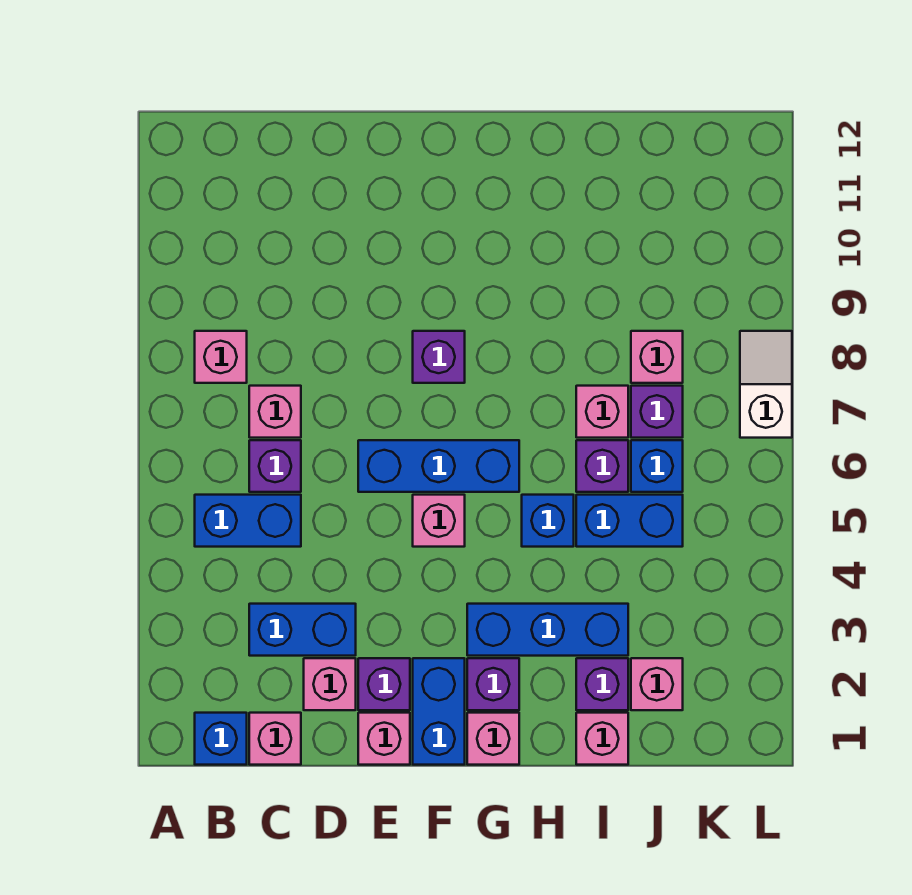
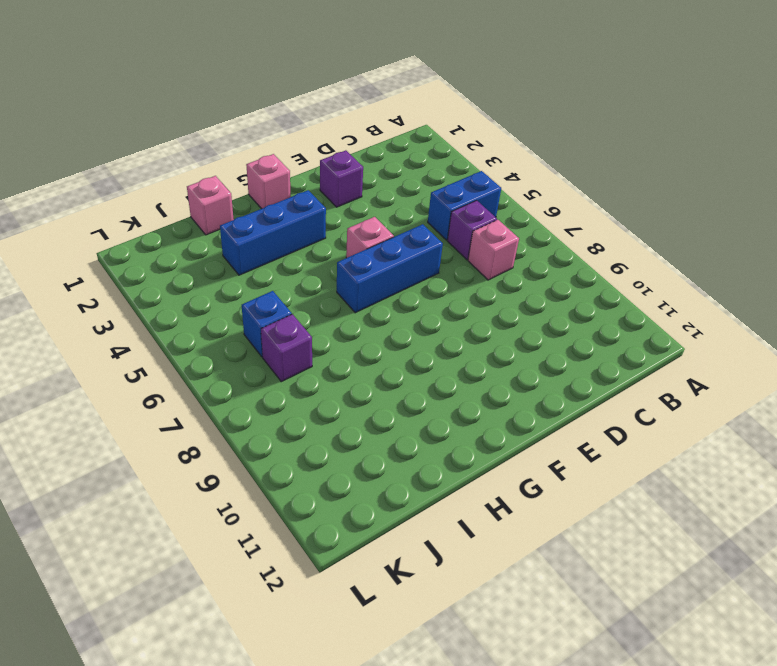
none -> blue brick B1 level 1
none -> pink brick B8 level 1
none -> pink brick C1 level 1

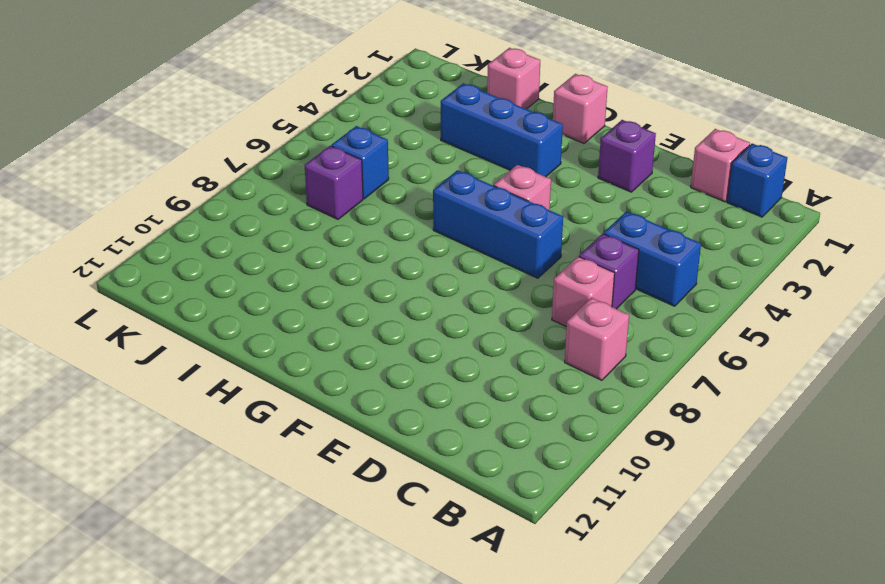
none -> blue brick C3:D3 level 1
none -> pink brick D2 level 1
none -> pink brick E1 level 1

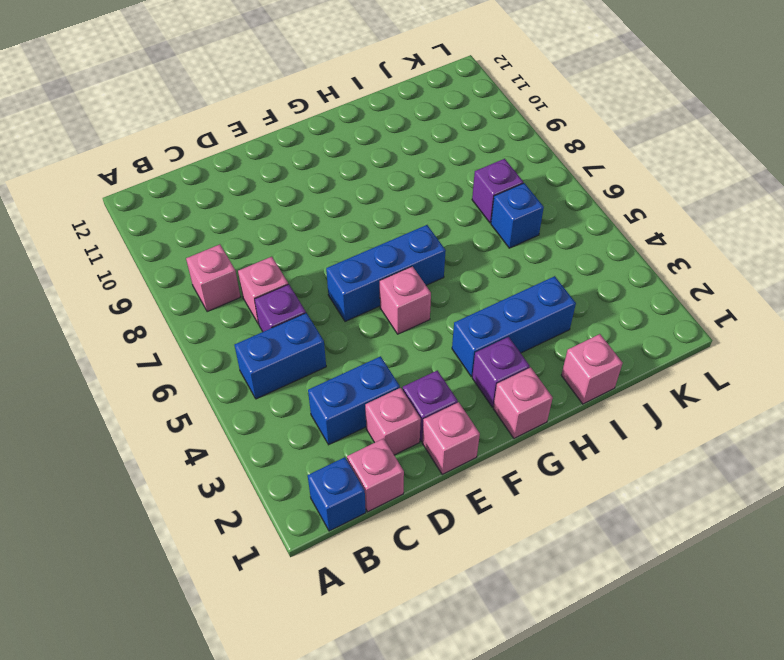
none -> blue brick F1:F2 level 1
none -> purple brick F8 level 1
none -> blue brick H5 level 1

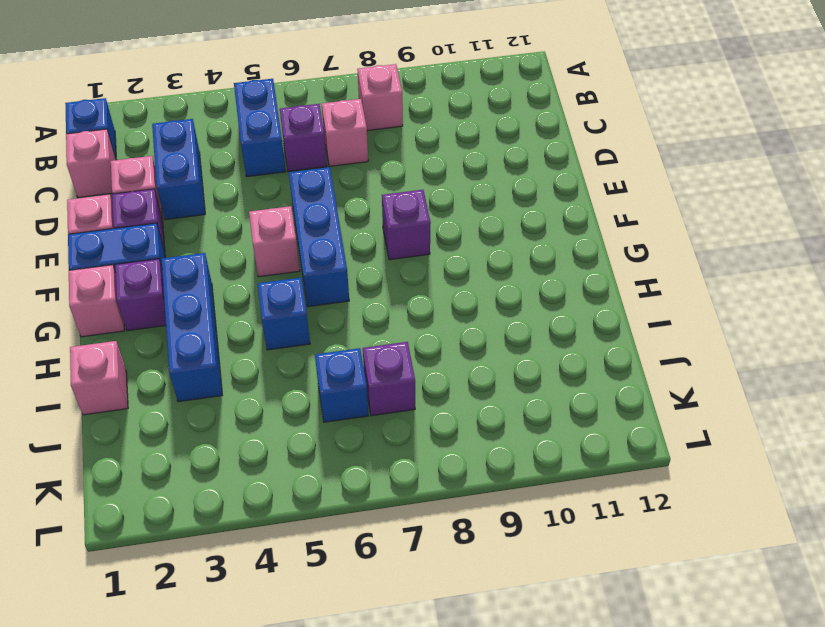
none -> purple brick I2 level 1
none -> blue brick I5:J5 level 1
none -> purple brick I6 level 1

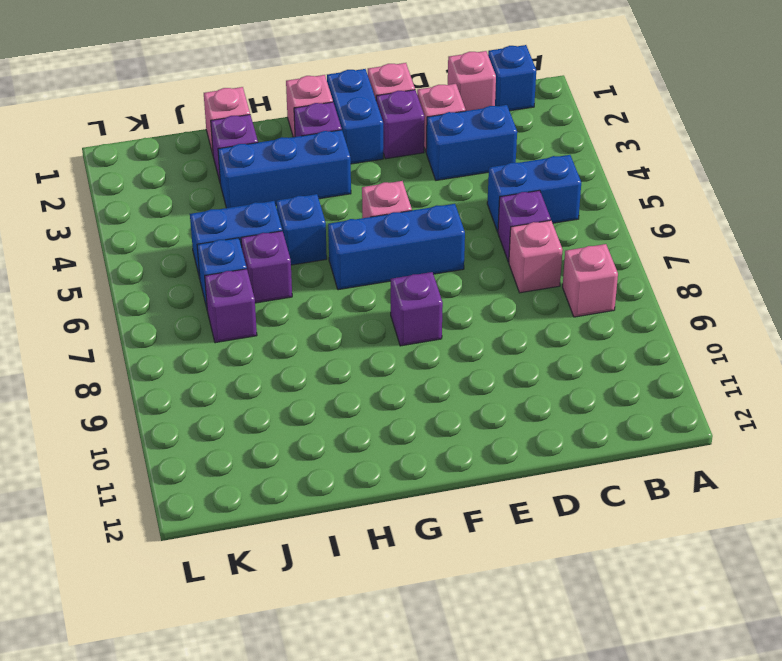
none -> pink brick I7 level 1
none -> pink brick J2 level 1
none -> pink brick J8 level 1

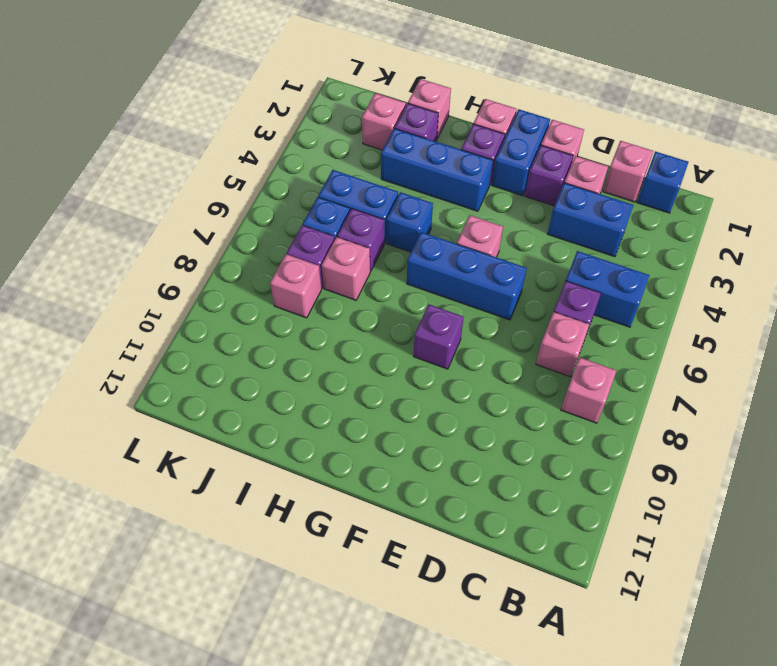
none -> white slope L7:L8 level 1 top 7

